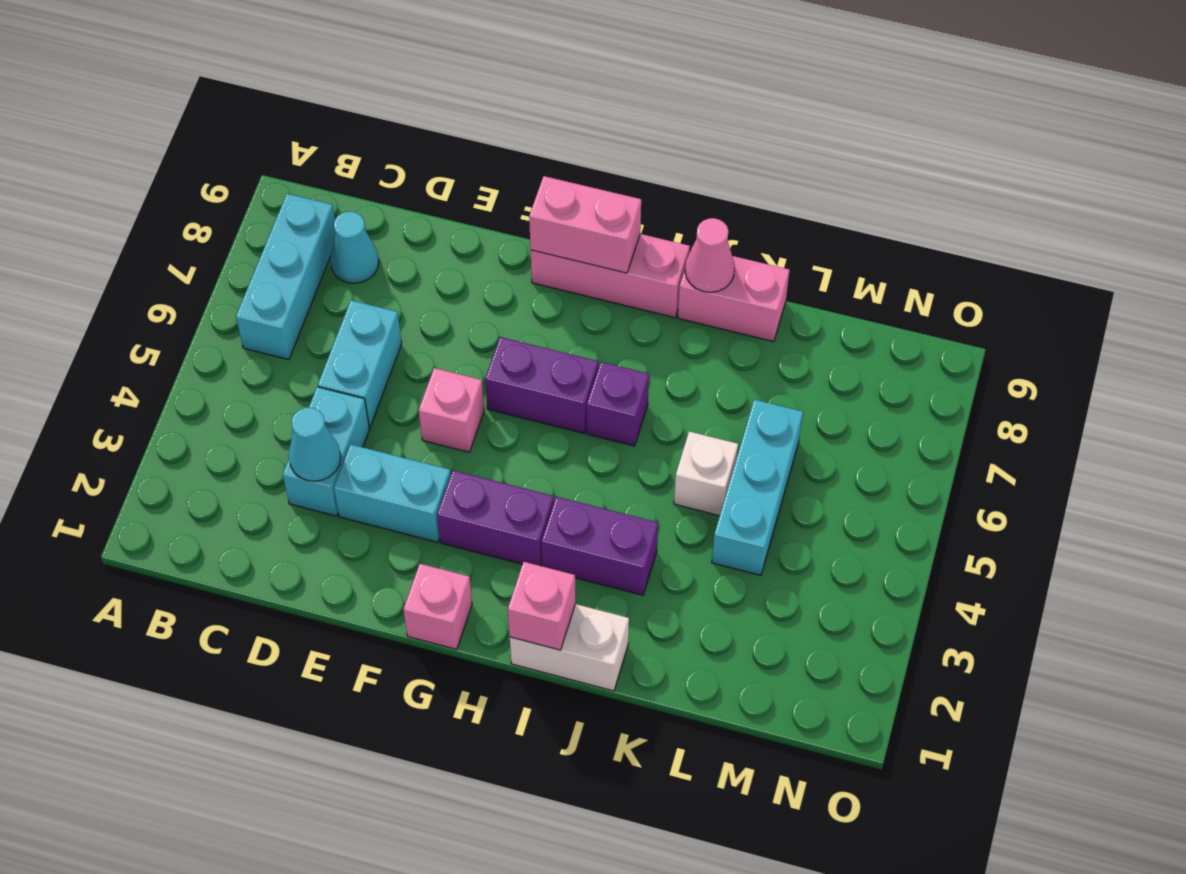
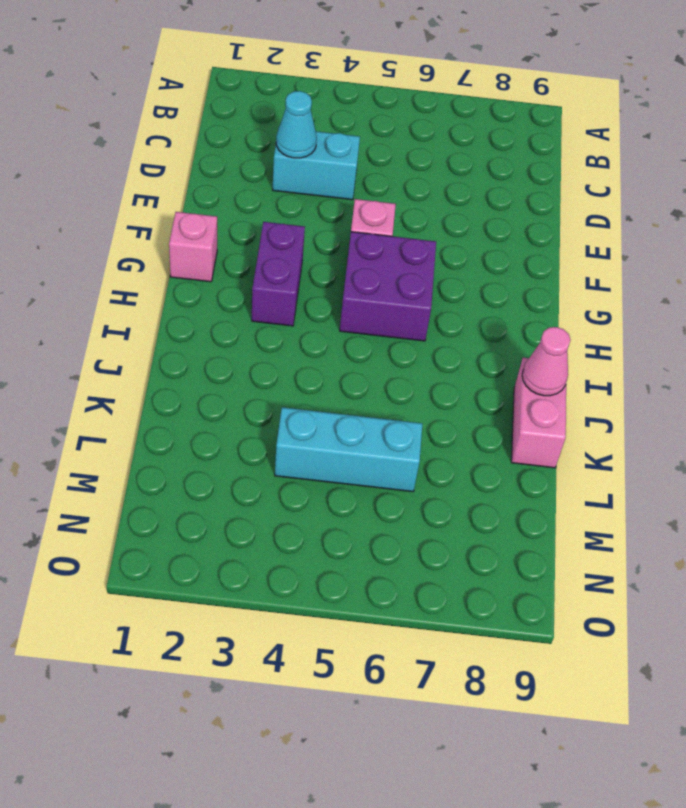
purple brick G5:H6 level 1 -> purple brick G6:H6 level 1
none -> cyan brick B6:B8 level 1
none -> cyan cone C8 level 1
none -> cyan brick D5:D6 level 1

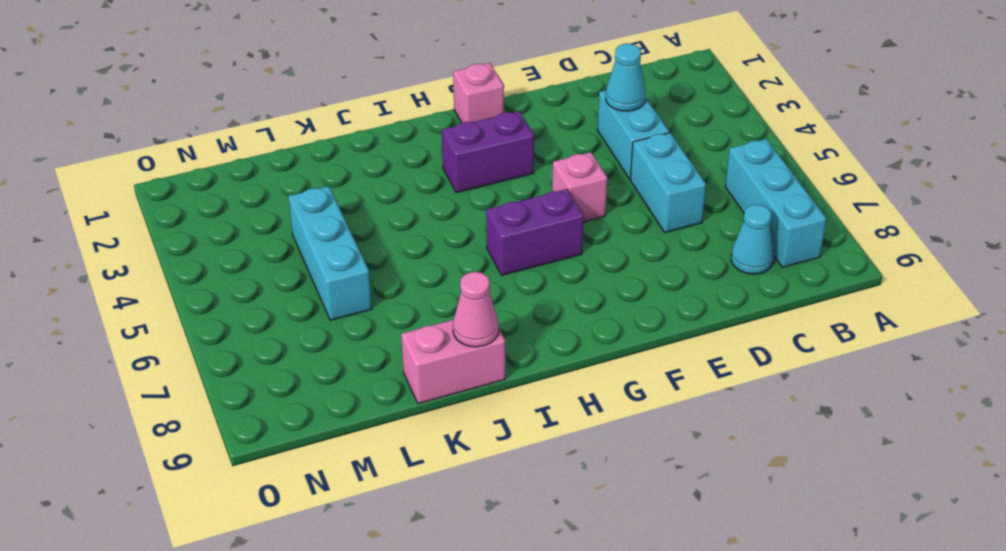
none -> cyan brick E3:F3 level 1
none -> pink brick G9:I9 level 1
none -> white brick I1:J1 level 1

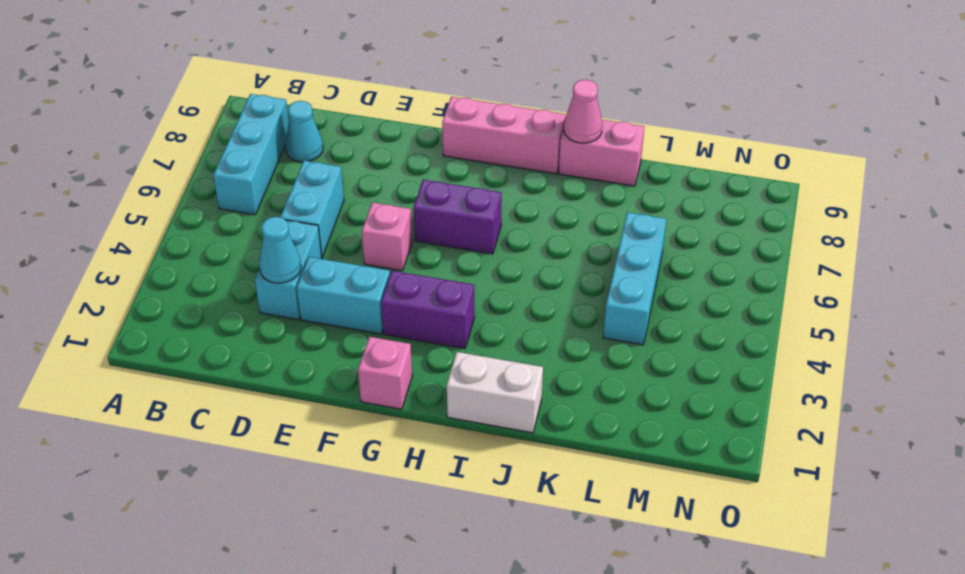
none -> purple brick I3:J3 level 1
none -> purple brick I6 level 1
none -> white brick K5 level 1

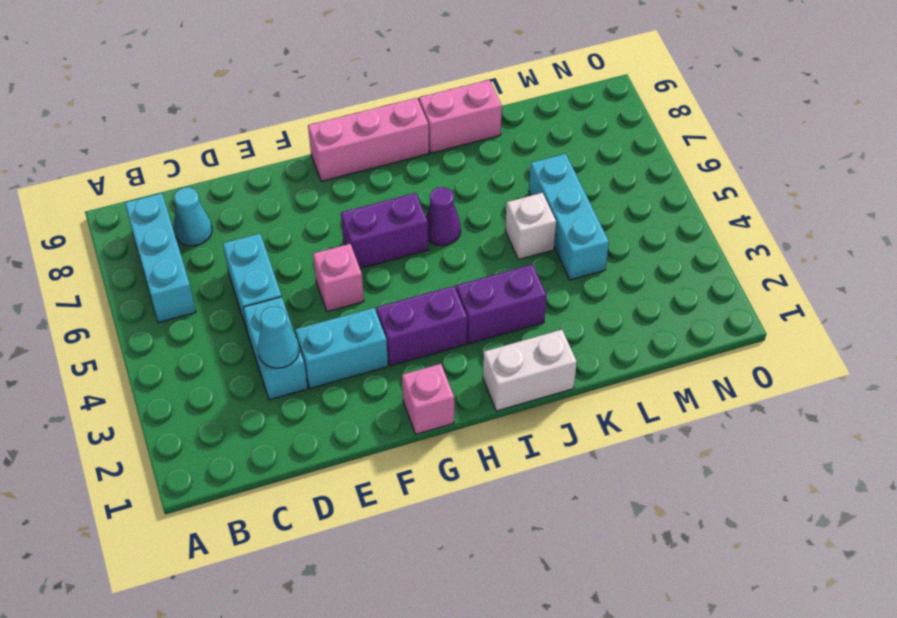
purple cone I6 level 1 -> purple brick I6 level 1
none -> pink brick G9:H9 level 2
none -> pink brick I1 level 2
none -> pink cone J9 level 2

